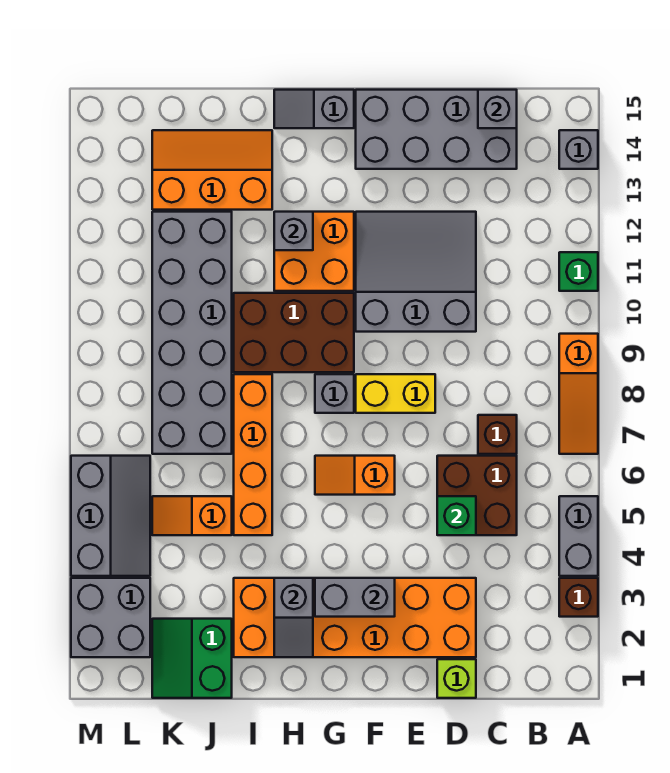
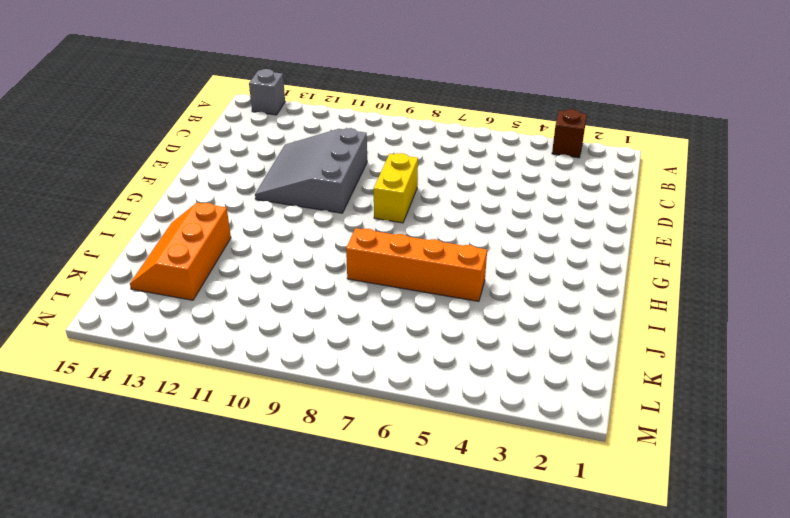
none -> grey brick A4:A5 level 1
none -> orange slope A7:A9 level 1 top 9
none -> green brick A11 level 1

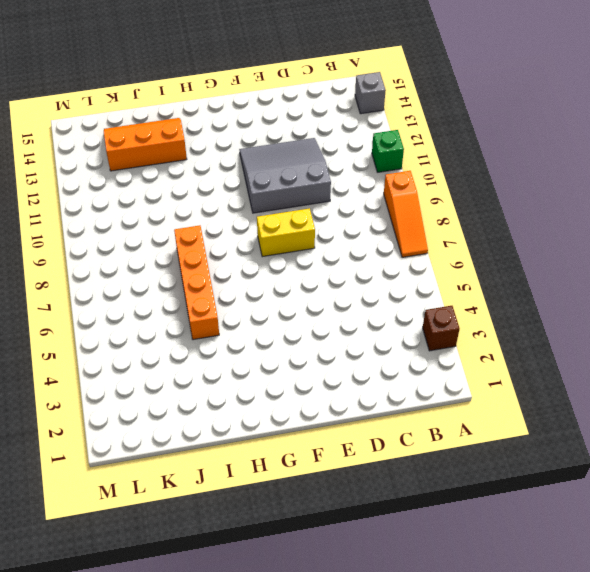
none -> grey brick A4:A5 level 1
none -> brown brick C5:D6 level 1
none -> brown brick C7 level 1

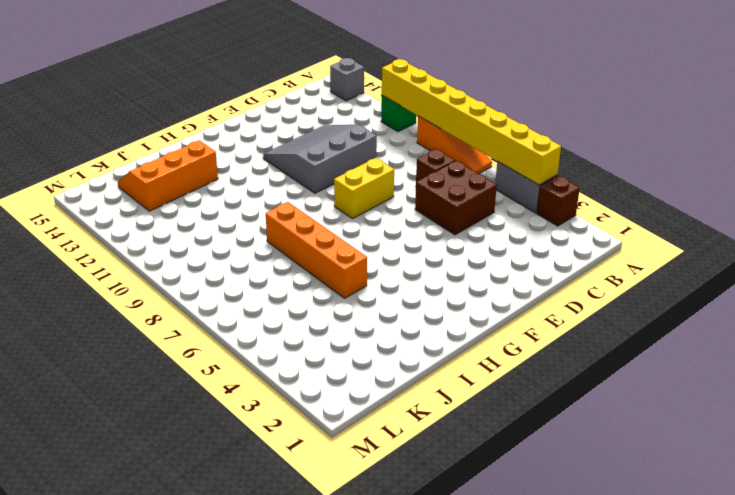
yellow brick A4:A11 level 2 -> none
none -> grey brick C14:F15 level 1
none -> lime brick D1 level 1
none -> orange brick D2:I3 level 1

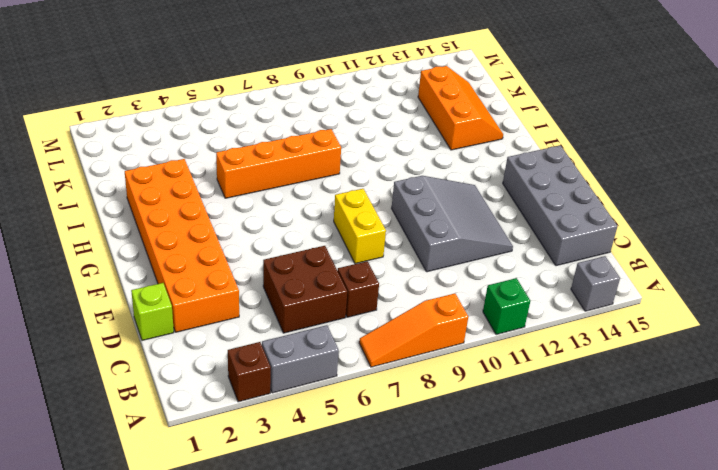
none -> orange slope F6:G6 level 1 top F
none -> grey brick G8 level 1
none -> brown brick G9:I10 level 1

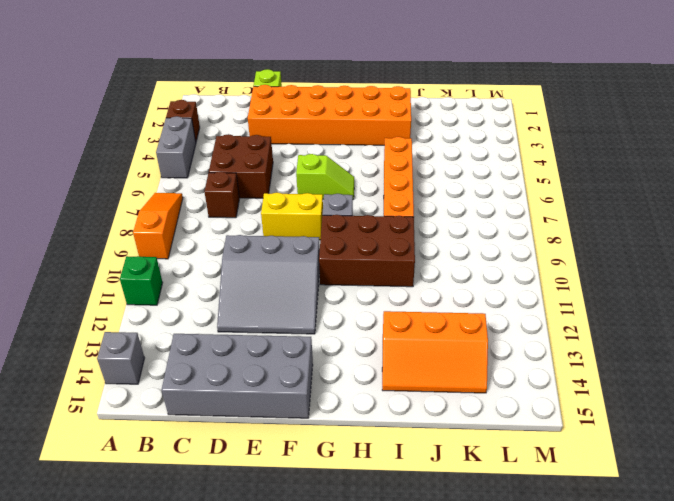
lime slope F6:G6 level 1 top F -> orange slope F6:G6 level 1 top F
none -> orange brick G11:H12 level 1
none -> grey slope G15:H15 level 1 top G
none -> green slope J1:K2 level 1 top J

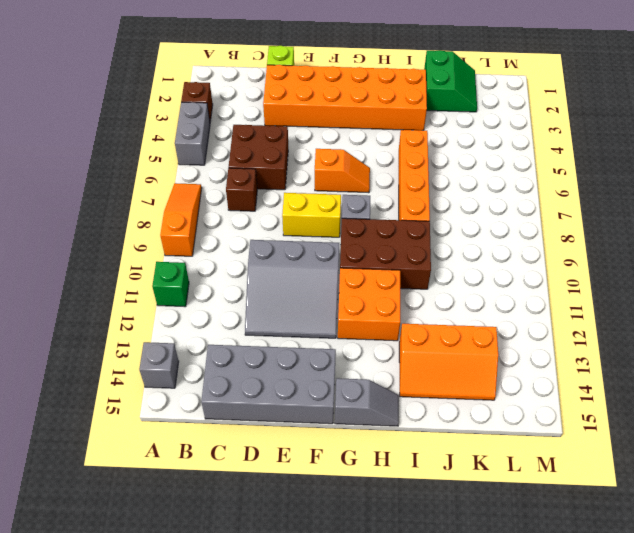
none -> orange slope J5:K5 level 1 top J
none -> grey brick J7:K12 level 1
none -> grey brick L2:M3 level 1

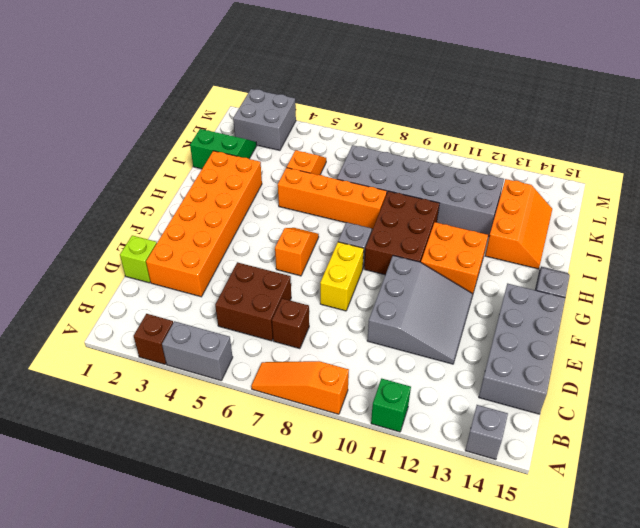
none -> grey slope L4:M6 level 1 top M
none -> grey brick C15 level 2
none -> green brick D5 level 2

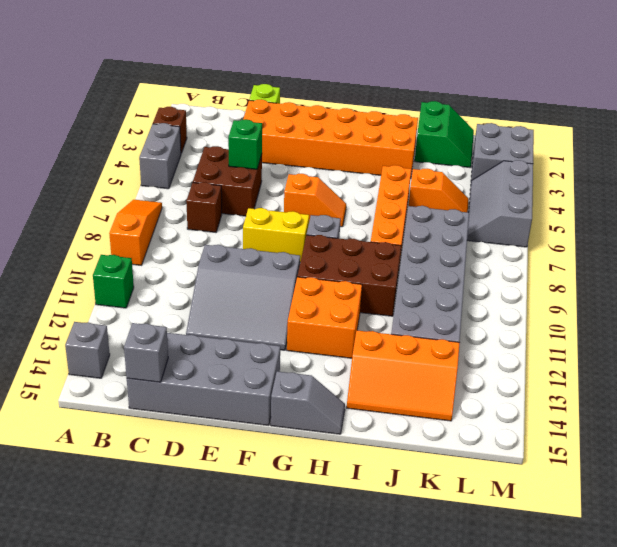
none -> grey brick F3:G3 level 2
none -> grey slope H2:H3 level 2 top 3
none -> grey brick H12 level 2

